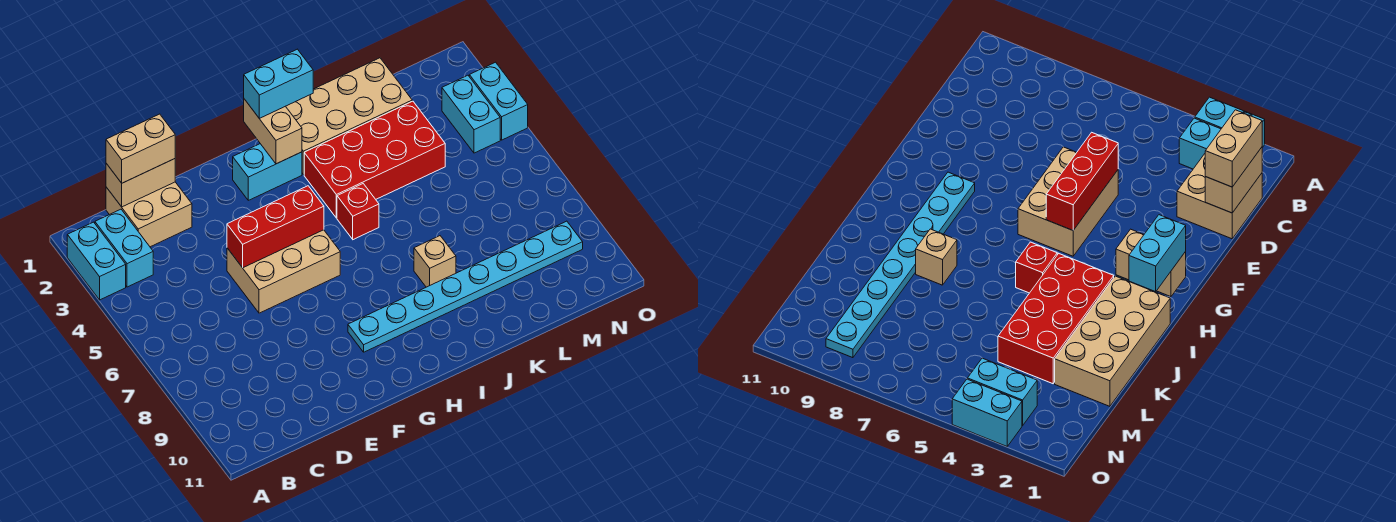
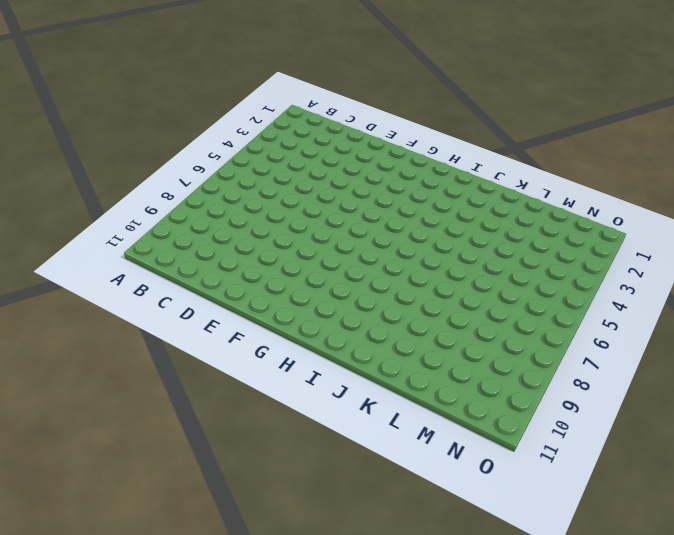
none -> cyan brick A2:A3 level 1
none -> cyan brick B2:B3 level 1
none -> tan brick C1:D2 level 1

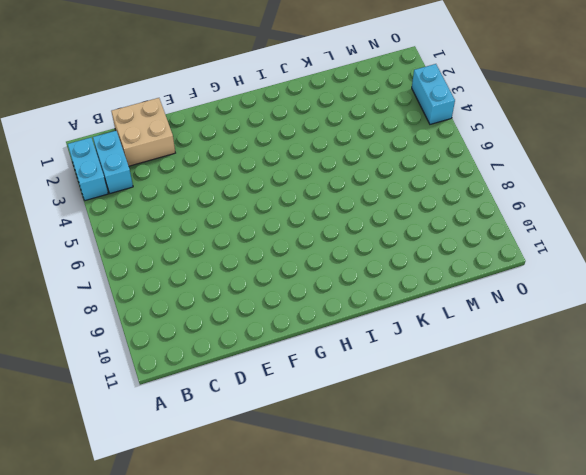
none -> tan brick E5:G6 level 1
none -> cyan brick G2:H2 level 1
none -> cyan plate G9:N9 level 1

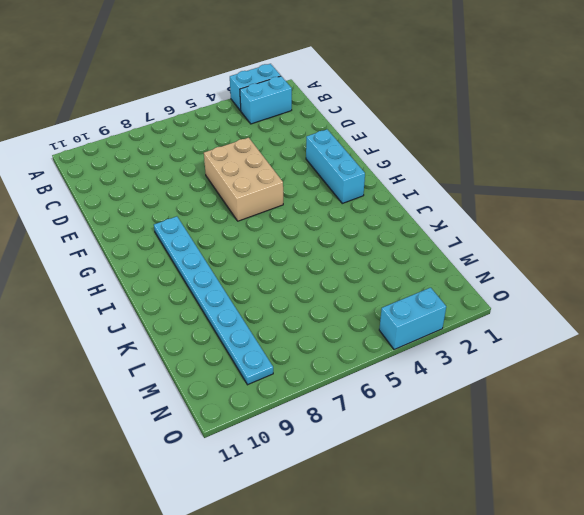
cyan brick F2:H2 level 1 -> cyan brick G2:H2 level 1
none -> tan brick C1:D2 level 1
none -> tan brick I1:L2 level 1
none -> red brick I3:L4 level 1

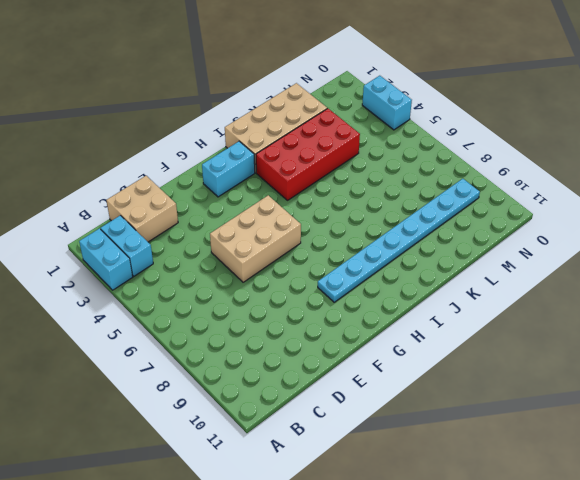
none -> red brick I5 level 1
none -> tan brick J8 level 1
none -> cyan brick N3:N4 level 1

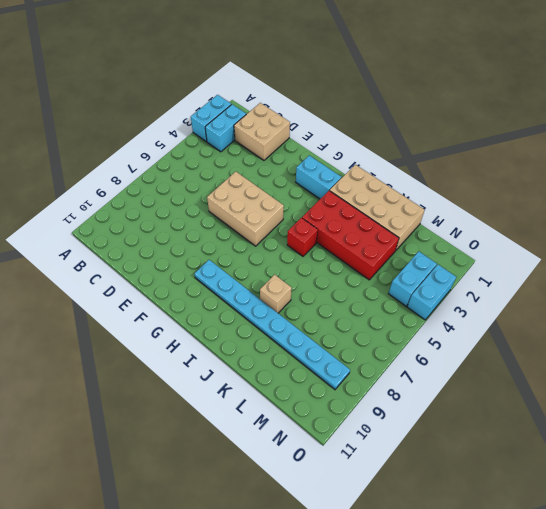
none -> tan brick C1:D1 level 2
none -> red brick E5:G5 level 2
none -> tan brick H1:H2 level 2

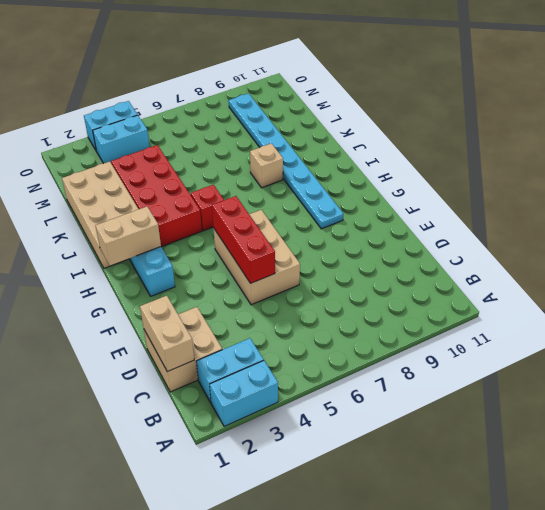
none -> tan brick C1:D1 level 3
none -> cyan brick H1:I1 level 3

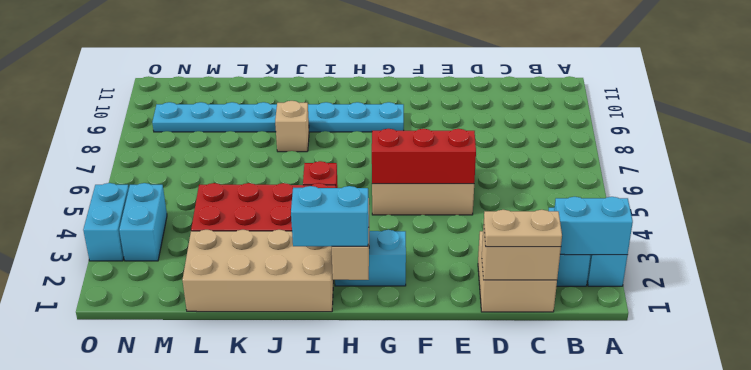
cyan brick A2:B2 level 2 -> none
tan plate C1:D1 level 3 -> tan brick C1:D1 level 3

